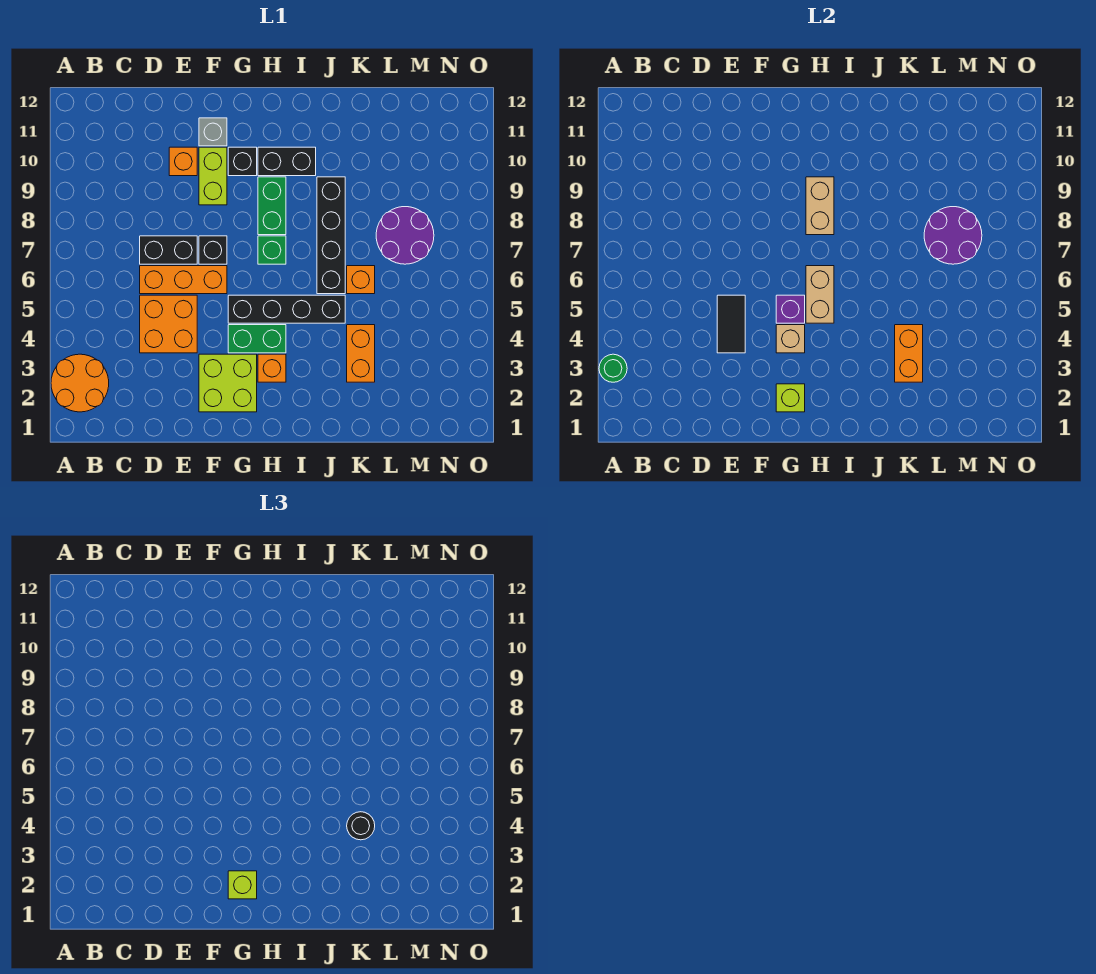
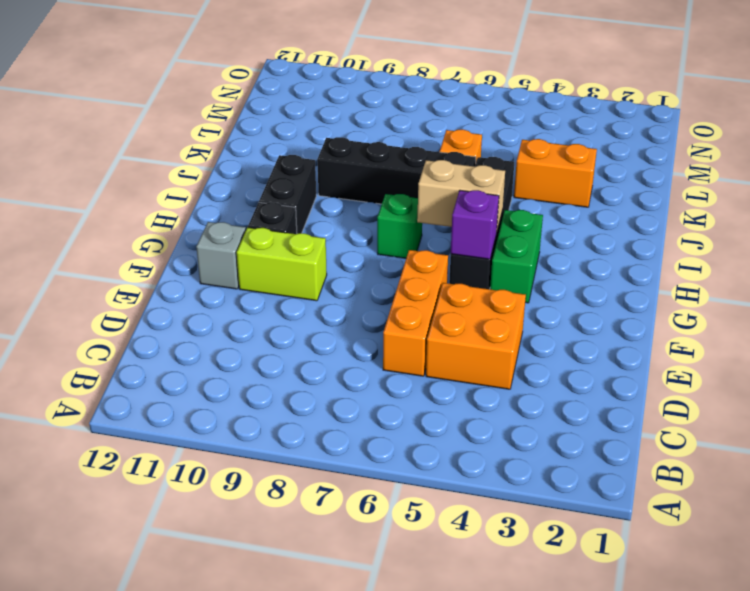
none -> orange round brick A2:B3 level 1
none -> black brick D7:E7 level 1
none -> orange brick E10 level 1
none -> lime brick F2:G3 level 1

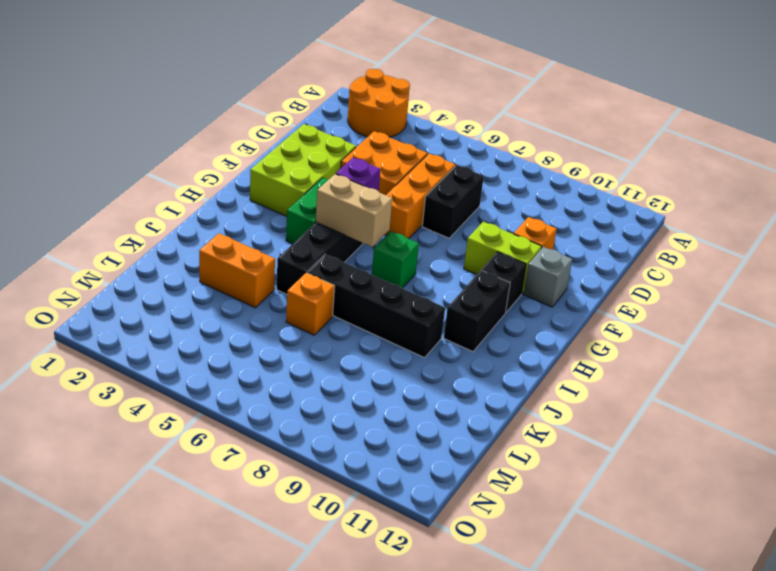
lime brick E2:G3 level 1 -> lime brick F2:G3 level 1
none -> black brick F7 level 1
none -> orange brick H3 level 1
none -> green brick H8:H9 level 1
none -> purple round brick L7:M8 level 1

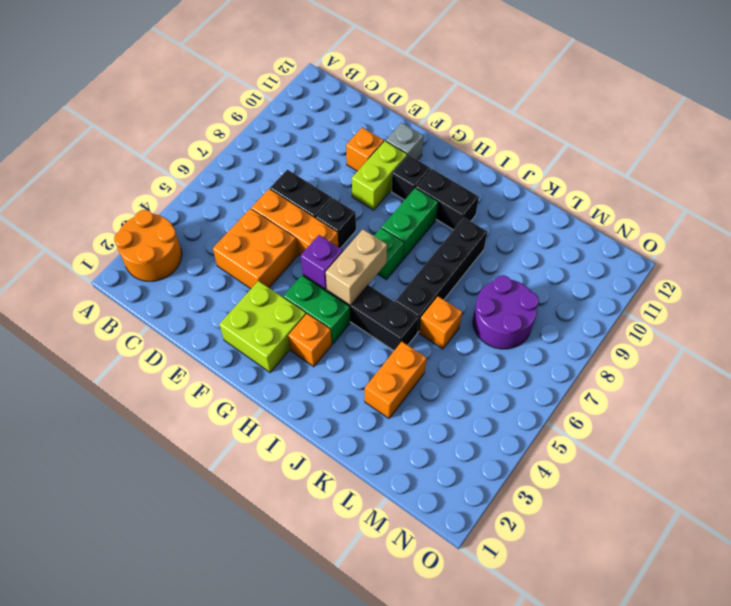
none -> green round brick A3 level 2
none -> black tile E4:E5 level 2
none -> lime brick G2 level 2
none -> tan brick G4 level 2

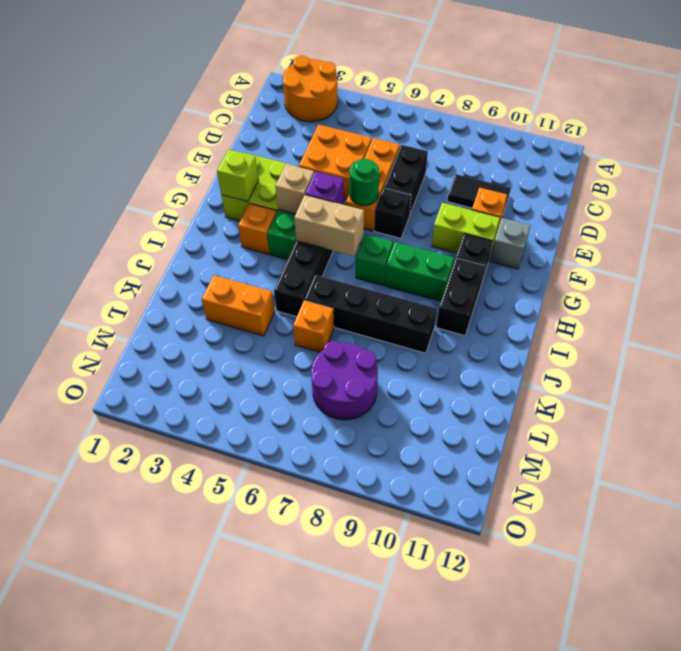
black tile D9:D10 level 1 -> black tile E4:E5 level 2
green round brick F6 level 2 -> green round brick A3 level 2
none -> tan brick H8:H9 level 2
none -> orange brick K3:K4 level 2
none -> purple round brick L7:M8 level 2
none -> lime brick G2 level 3

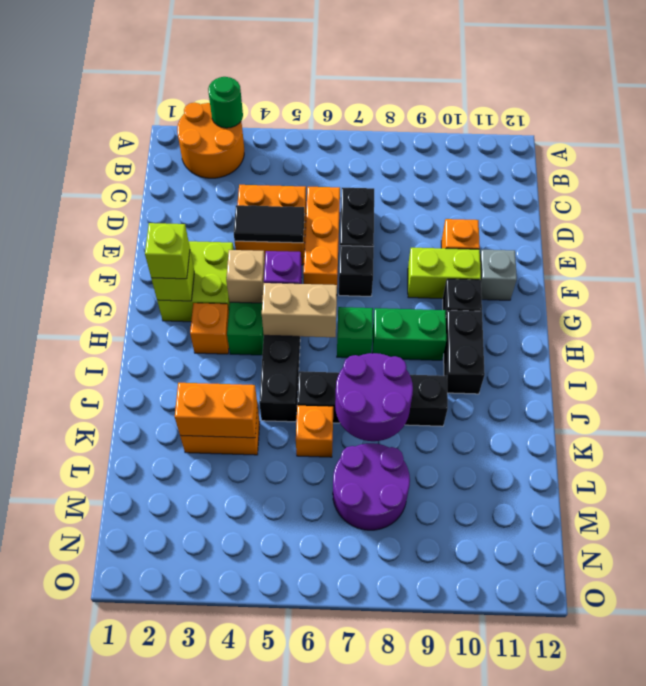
purple round brick J7:K8 level 2 -> purple round brick L7:M8 level 2
none -> tan brick H8:H9 level 2
none -> black round brick K4 level 3

